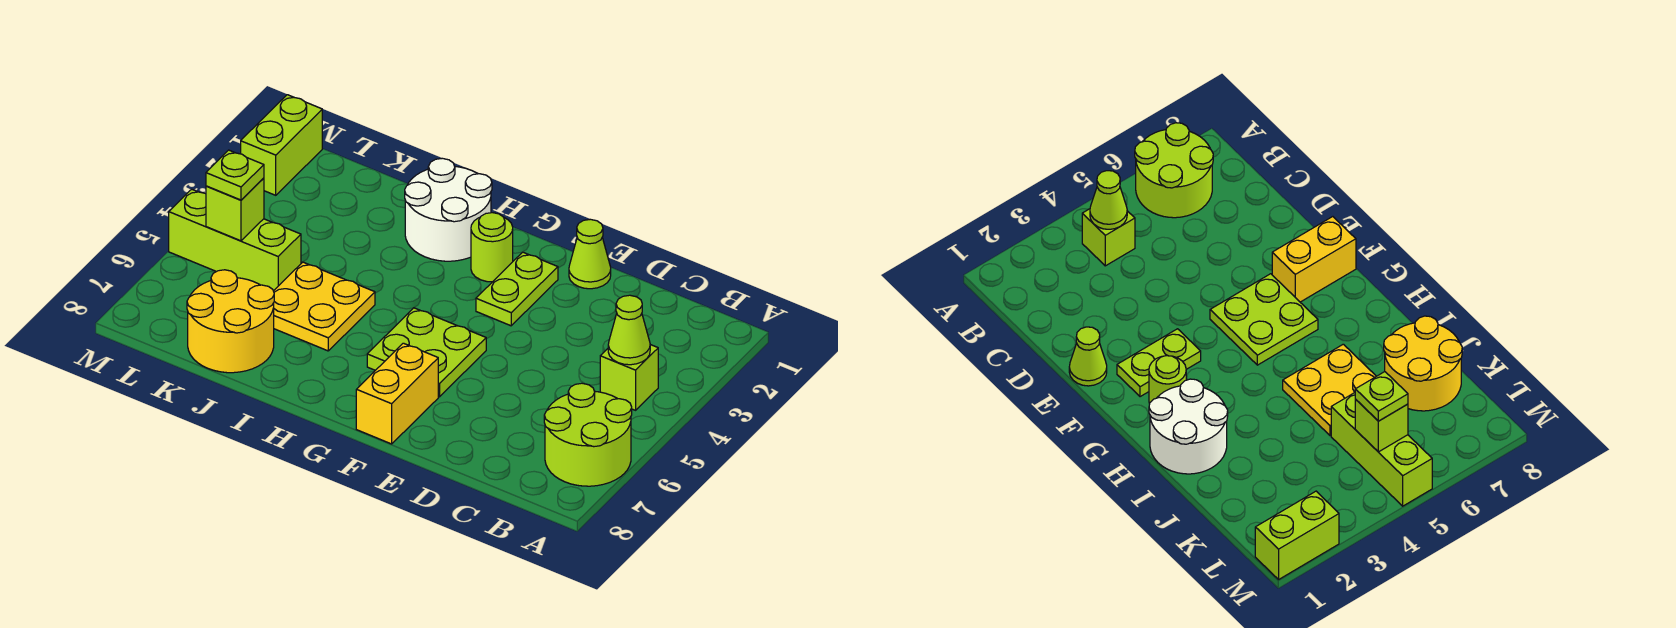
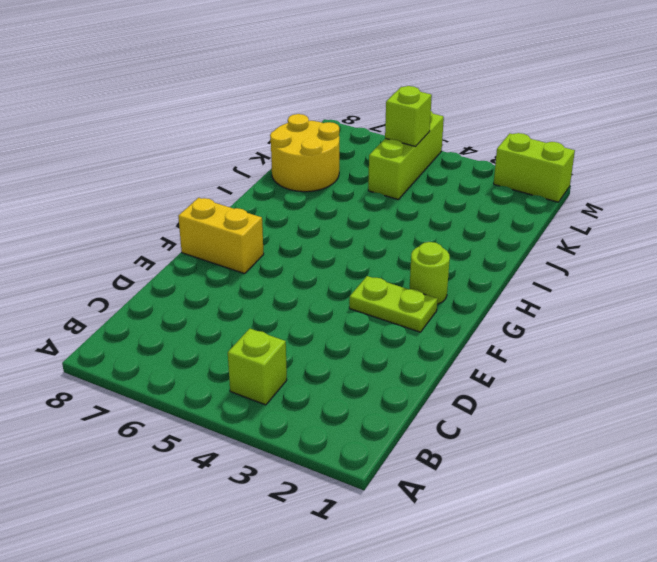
none -> lime round brick A6:B7 level 1
none -> lime cone E1 level 1
none -> lime plate F5:G6 level 1

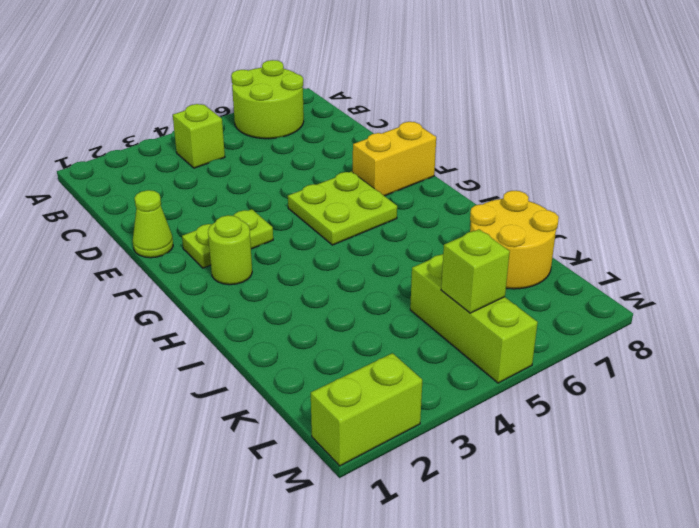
none -> white round brick H1:I2 level 1
none -> yellow plate I5:J6 level 1
none -> lime cone B4 level 2

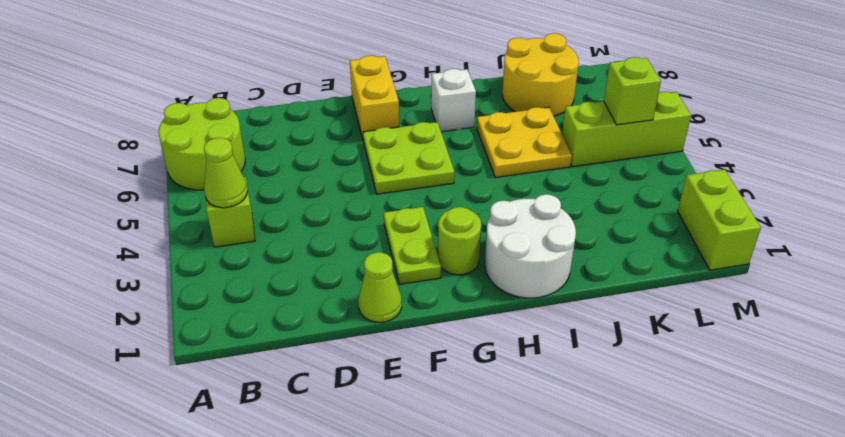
white brick H7 level 1 -> none
none -> lime plate L5 level 3

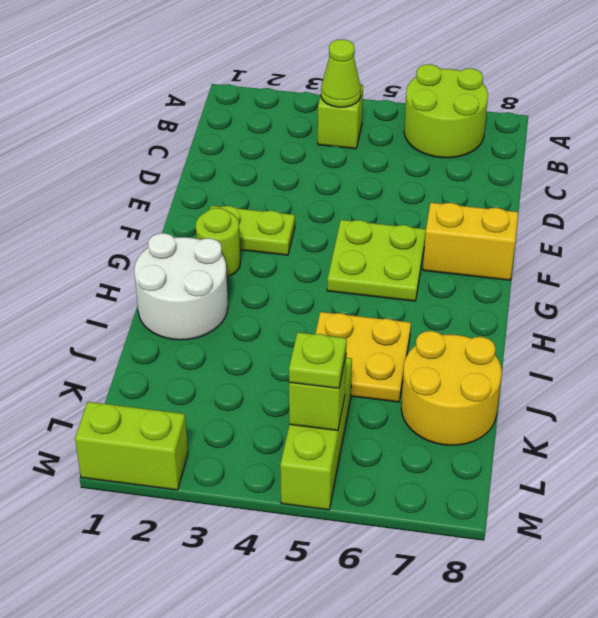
none -> lime cone E1 level 1

